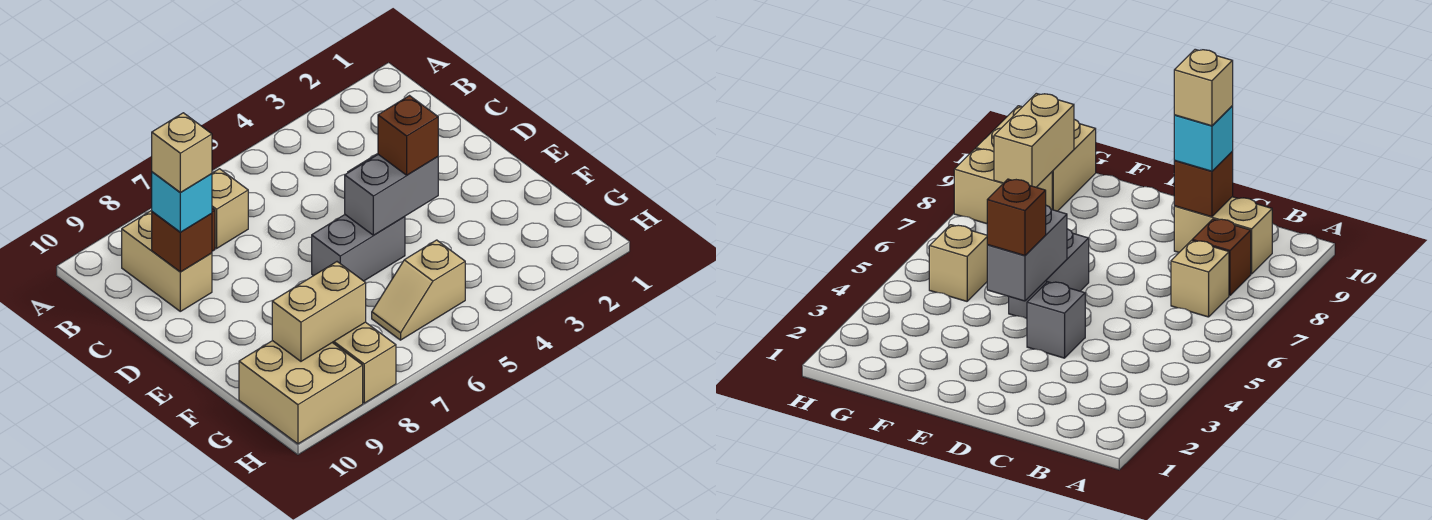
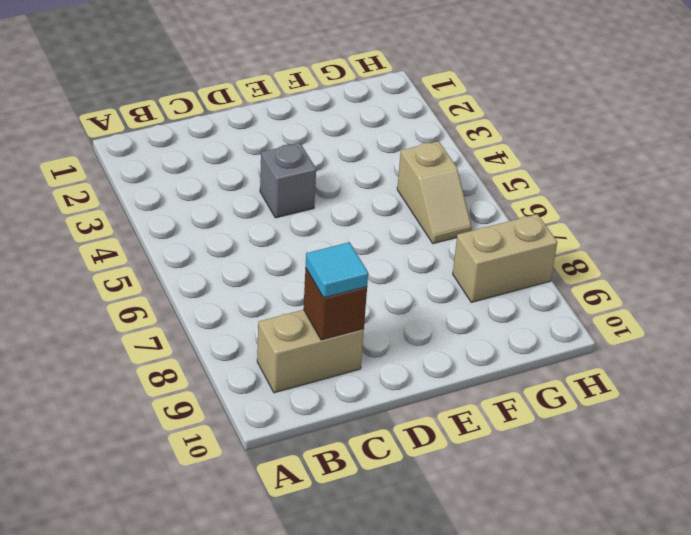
cyan tile C9 level 3 -> cyan brick C9 level 3
none -> tan brick B7 level 1
none -> brown brick B8 level 1
none -> grey brick E5:E6 level 1

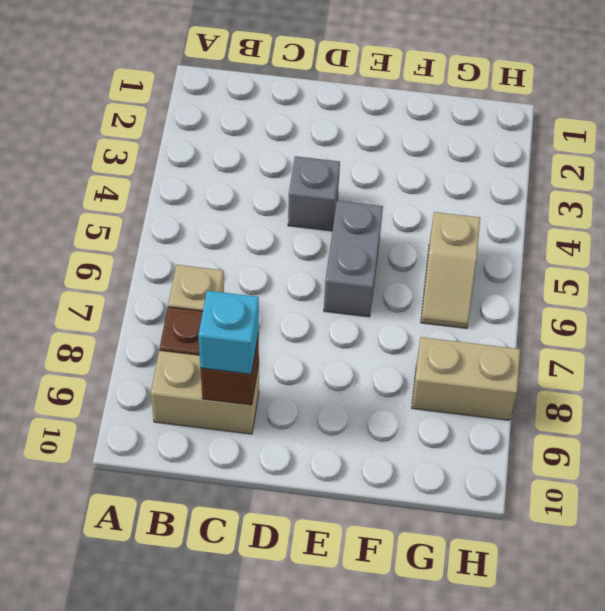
none -> tan brick G9:H10 level 1
none -> grey brick E4:E5 level 2
none -> tan brick G8:G9 level 2

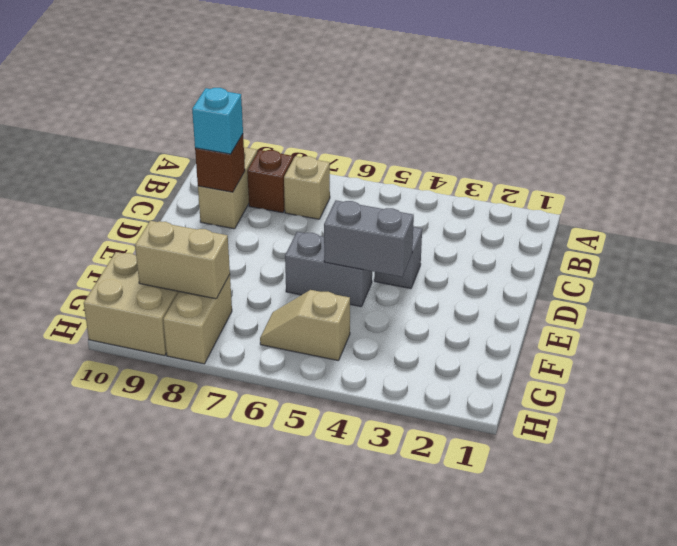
none -> brown brick E4 level 3
none -> tan brick C9 level 4

